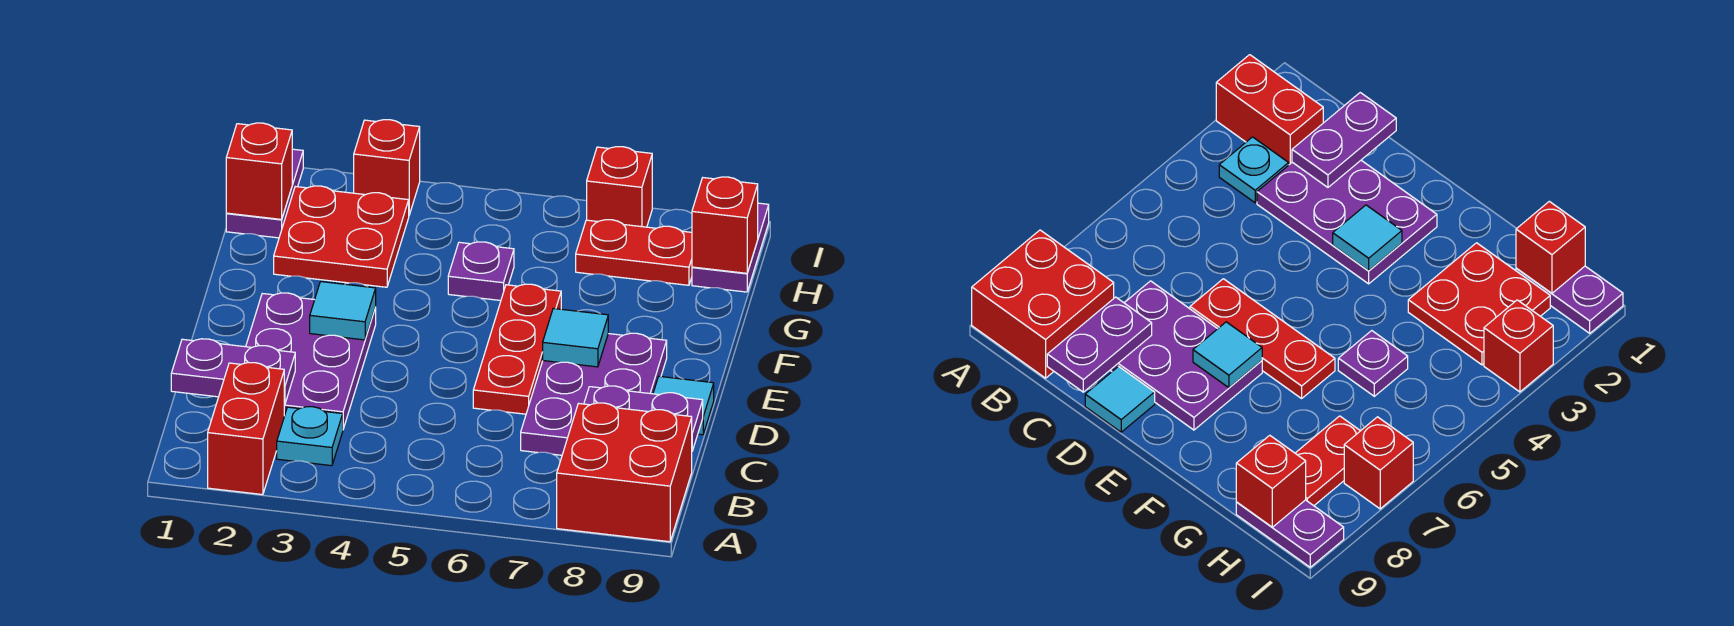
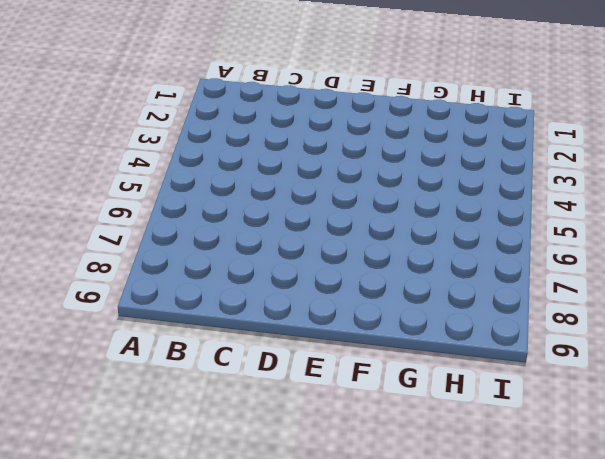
none -> red brick A2:B2 level 1
none -> red brick A8:B9 level 1
none -> cyan plate B3 level 1

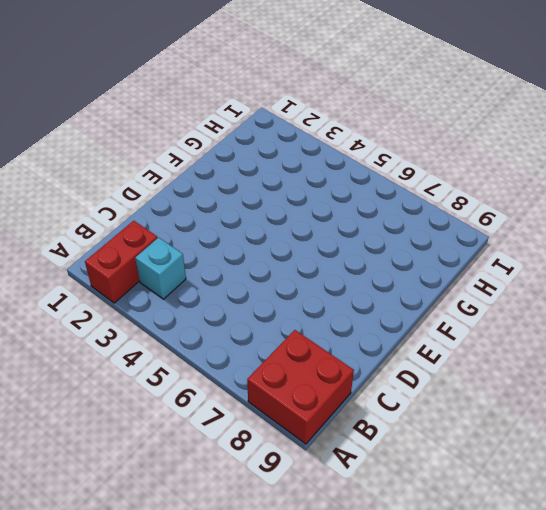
cyan brick B3 level 1 -> cyan plate B3 level 1
none -> purple plate C2:E3 level 1
none -> purple plate C7:E8 level 1
none -> red plate D6:F6 level 1

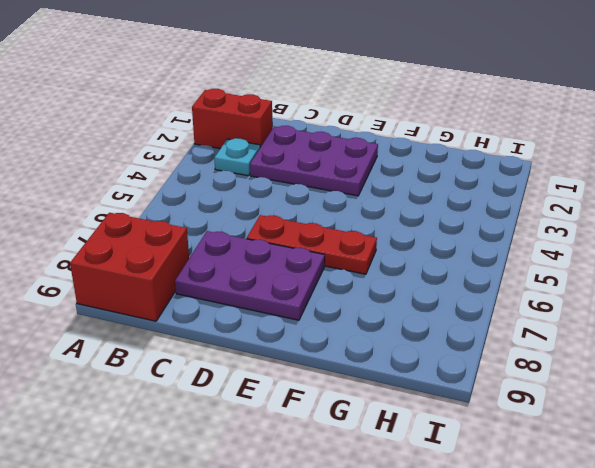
none -> cyan tile D9 level 1
none -> red plate G2:H3 level 1
none -> purple plate G5 level 1

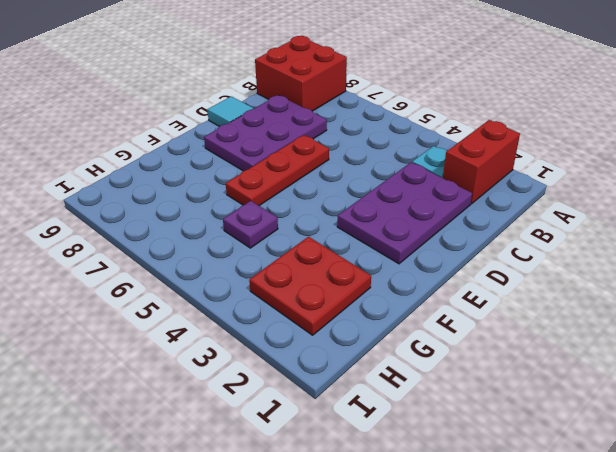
none -> purple plate H1:I1 level 1
none -> red plate H7:H8 level 1
none -> purple plate H9:I9 level 1

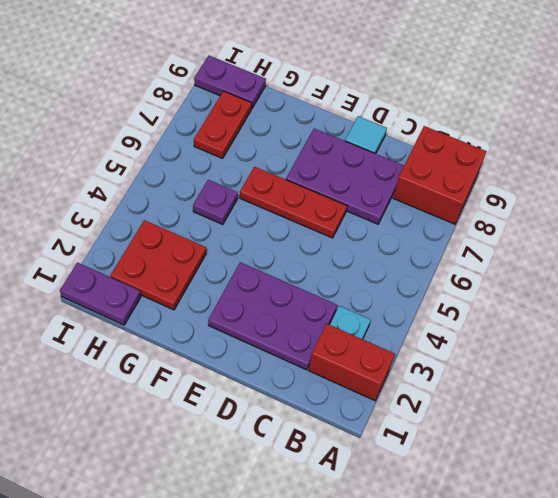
none -> red brick I3 level 1
none -> red brick I7 level 1
none -> purple plate C1:C2 level 2

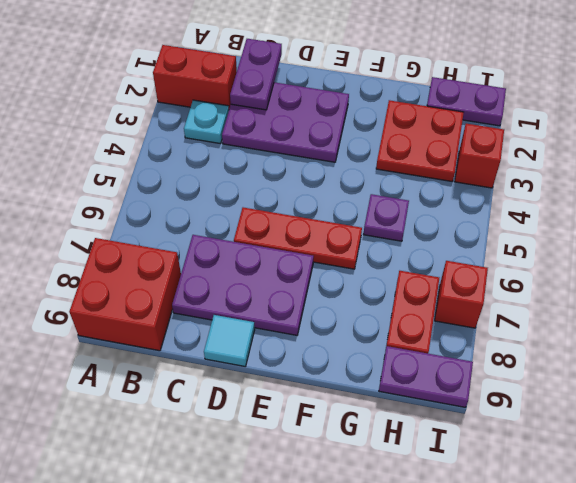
none -> purple plate C8:C9 level 2
none -> cyan tile E3 level 2
none -> cyan tile E7 level 2

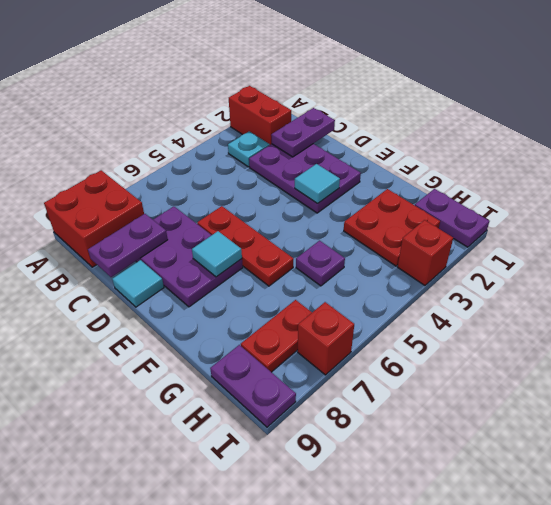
none -> red brick H1 level 2
none -> red brick H9 level 2

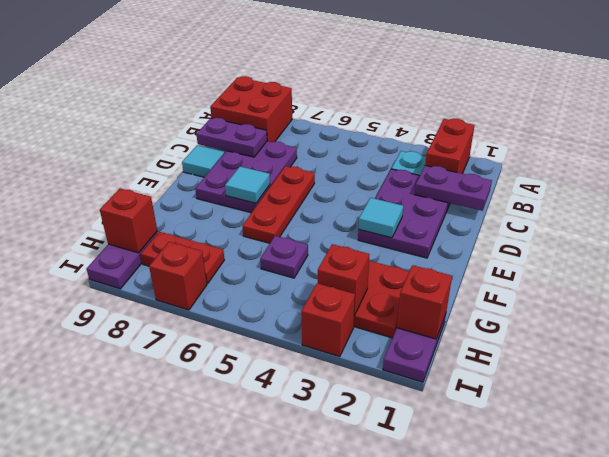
red brick H3 level 2 -> none

